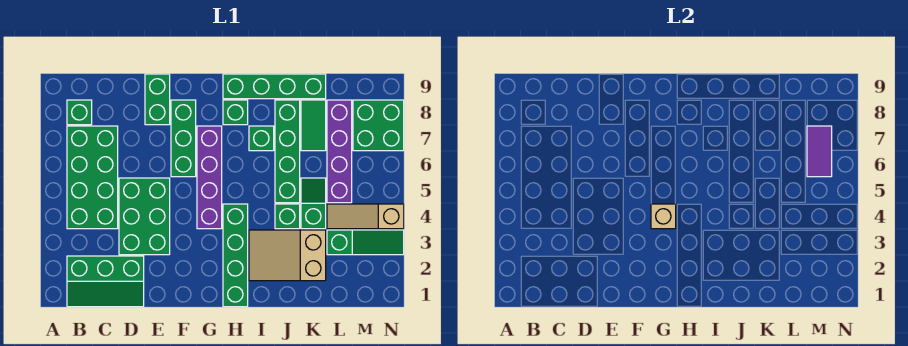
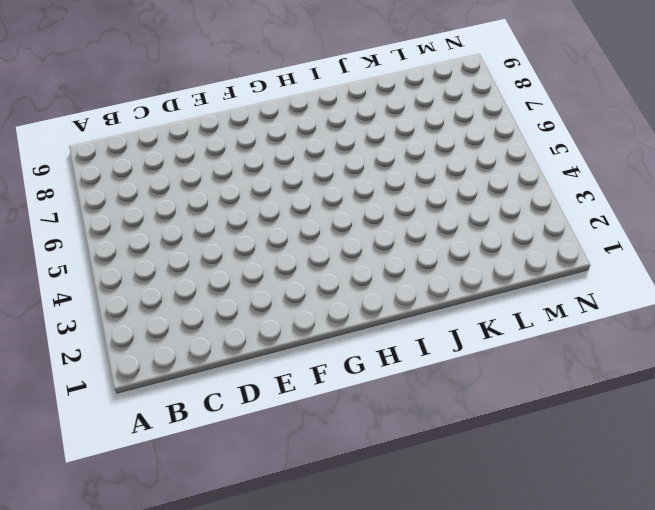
none -> green slope B1:D2 level 1 top 2
none -> green brick B4:C7 level 1
none -> green brick B8 level 1

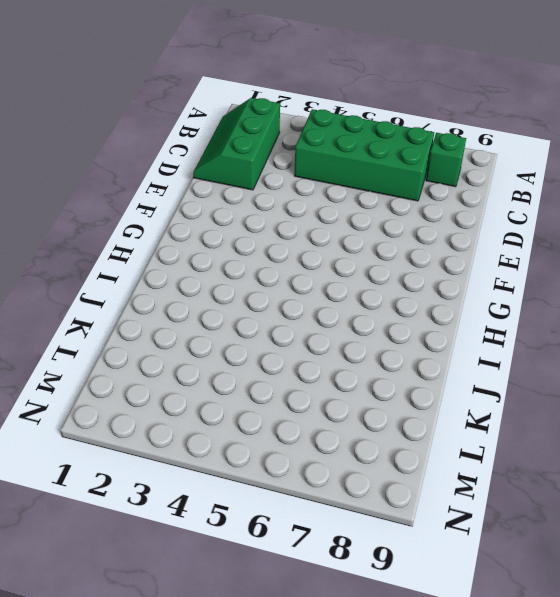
none -> green brick D3:E5 level 1
none -> green brick E8:E9 level 1
none -> green brick F6:F8 level 1

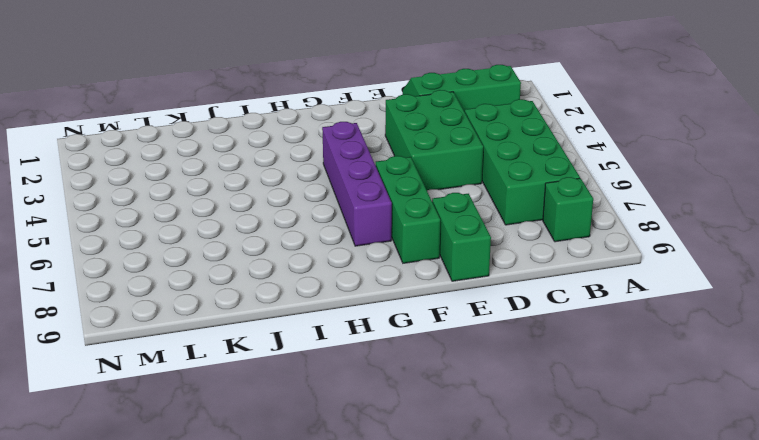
none -> green brick H1:H4 level 1
none -> green brick H8 level 1
none -> green brick H9:K9 level 1

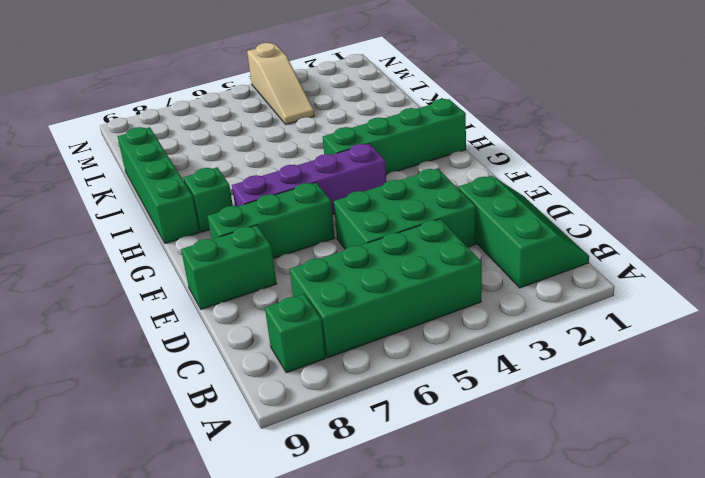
none -> tan slope I2:K3 level 1 top K
none -> green brick I7 level 1
none -> green brick J4 level 1

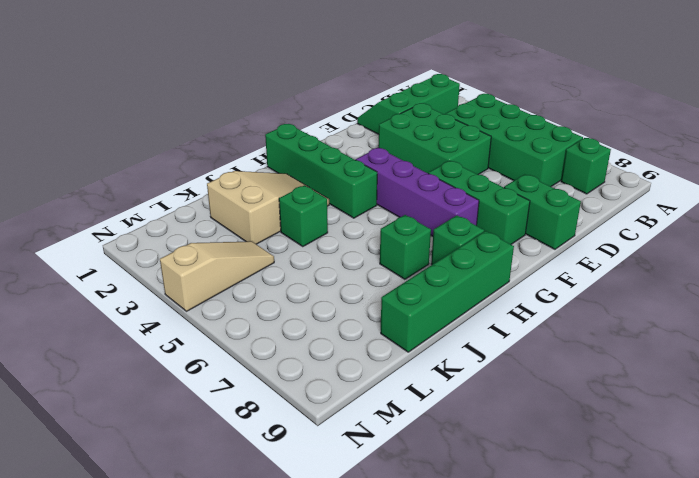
none -> green brick J5:J8 level 1
none -> green slope K4:K5 level 1 top 4
none -> green tile K7:K8 level 1

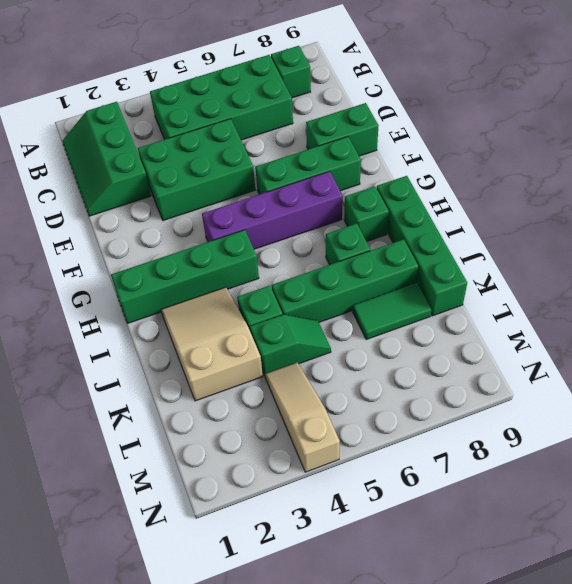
none -> green slope L3:N3 level 1 top L
none -> purple brick L5:L8 level 1
none -> green brick M7:N8 level 1

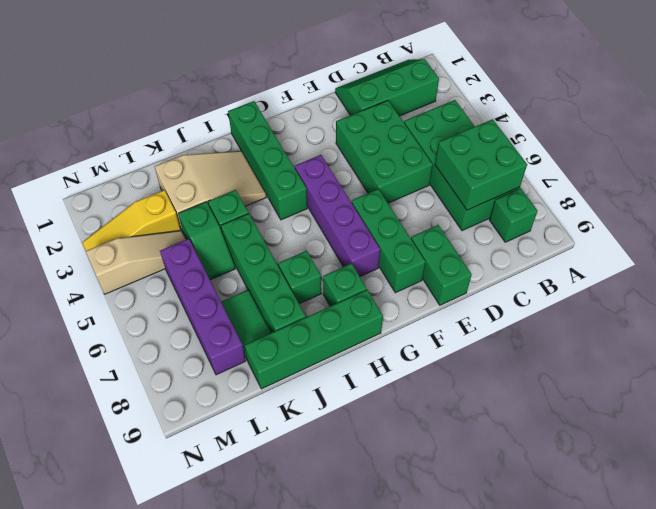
green brick B6:C7 level 2 -> green brick M7:N8 level 1
yellow slope L3:N3 level 1 top L -> green slope L3:N3 level 1 top L
none -> tan brick G4 level 2
none -> purple tile M6:M7 level 2

